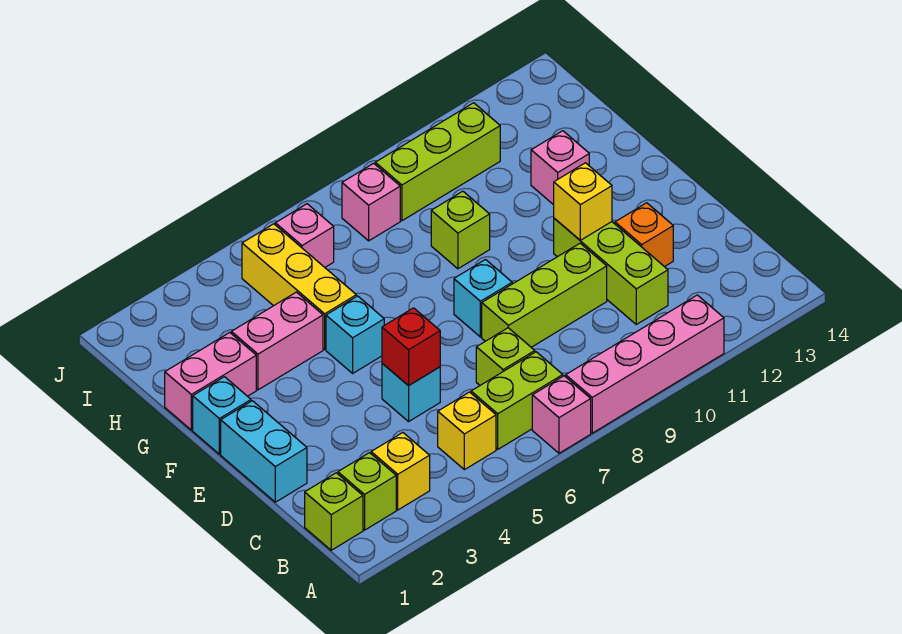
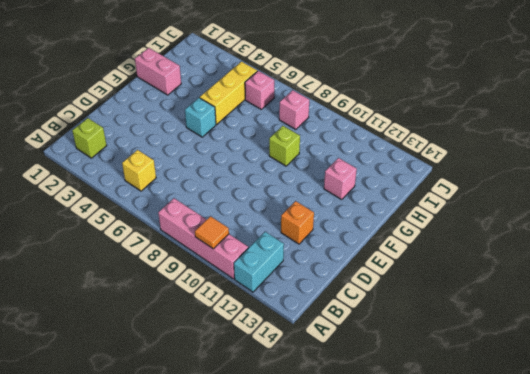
orange tile A10 level 2 -> none
cyan brick A12:B12 level 1 -> cyan brick D1:E1 level 1
none -> pink brick A7 level 1
none -> lime brick B1 level 1
none -> yellow brick B3 level 1

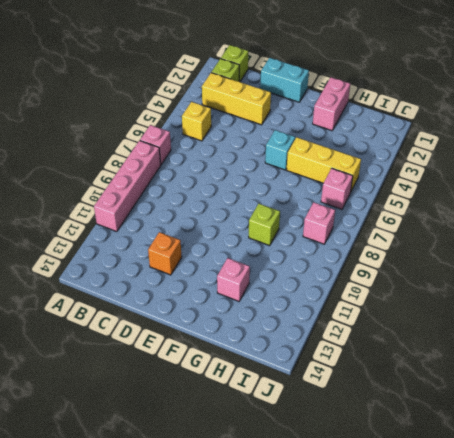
yellow brick B3:D3 level 1 -> yellow brick B3 level 1
none -> lime brick B6:B7 level 1
none -> lime brick C7 level 1
none -> lime brick C11:E11 level 1

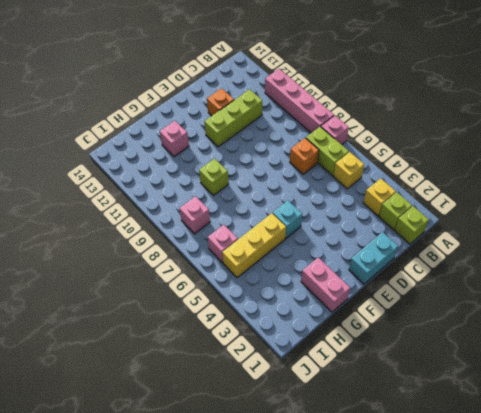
orange brick C7 level 1 -> lime brick C7 level 1
none -> cyan brick D5 level 1
none -> lime brick D8:D10 level 1
none -> cyan brick E8 level 1

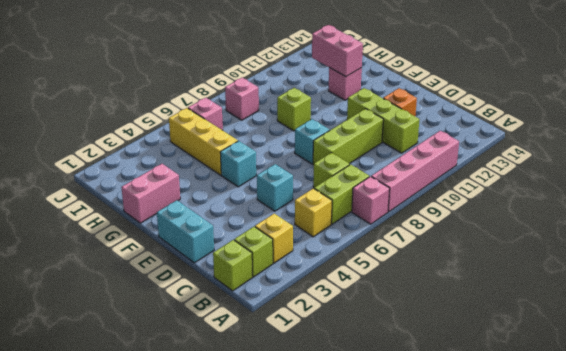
pink brick G12:H12 level 2 -> pink brick G3:G4 level 1
none -> cyan brick F1 level 1
none -> lime brick I9:I11 level 1
none -> red brick D5 level 2

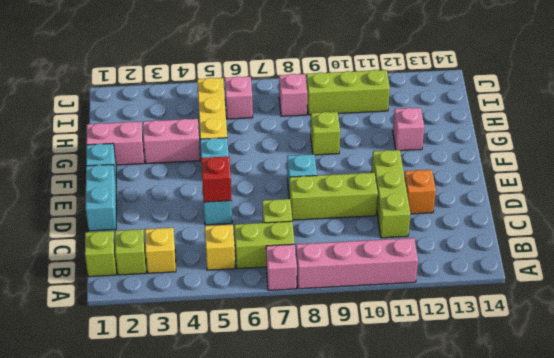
none -> yellow brick E11 level 2

